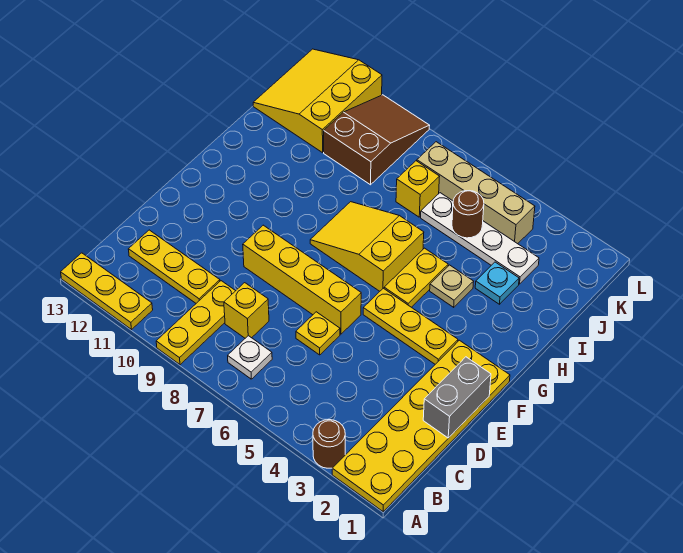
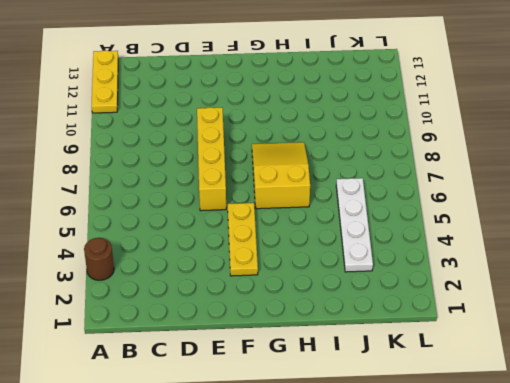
none -> yellow plate A1:F2 level 1
none -> yellow plate A9:C9 level 1
none -> white plate B7 level 1

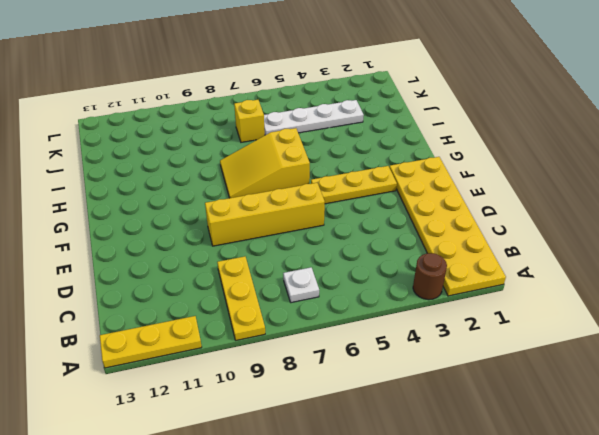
none -> yellow brick C8 level 1
none -> yellow plate C10:C12 level 1
none -> yellow plate D6 level 1

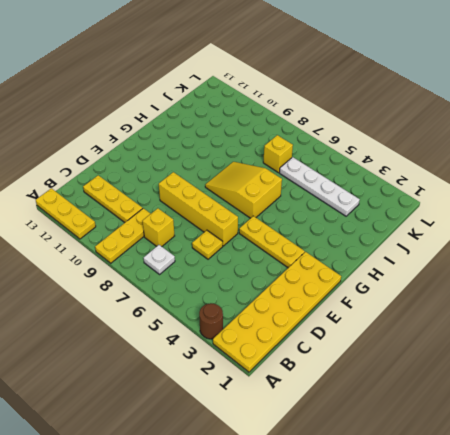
none -> yellow plate G5:H5 level 1
none -> tan plate H4 level 1
none -> cyan plate I3 level 1

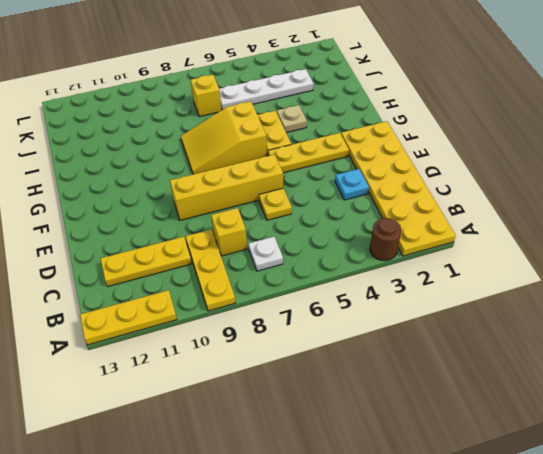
cyan plate D3 level 1 -> cyan plate I3 level 1
none -> brown slope J9:L10 level 1 top J
none -> yellow slope J11:L13 level 1 top 11
none -> tan brick K4:K7 level 1

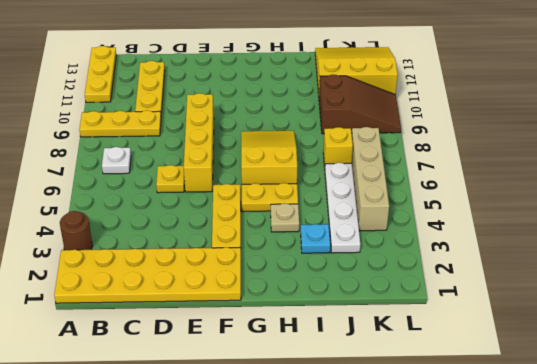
none -> yellow brick C8 level 1
none -> grey brick D1:E1 level 2
none -> brown round brick J5 level 2

